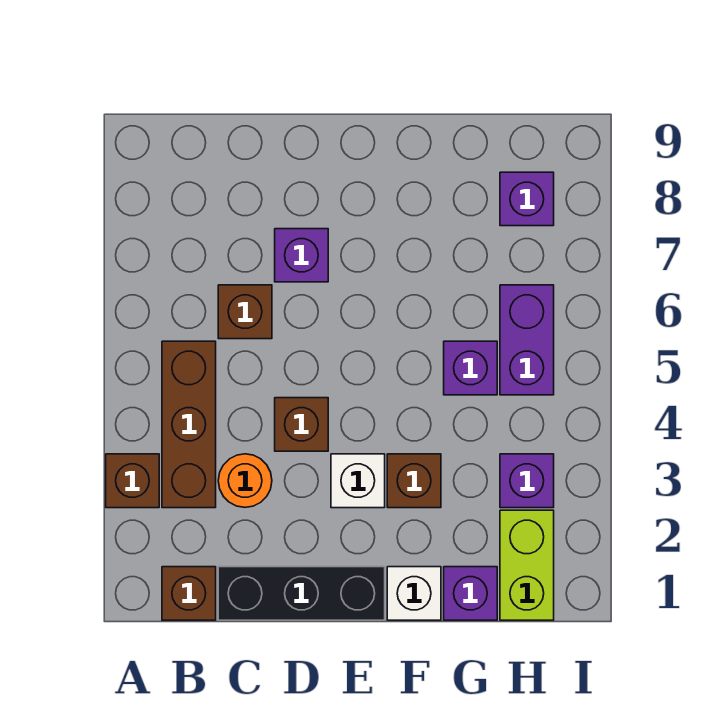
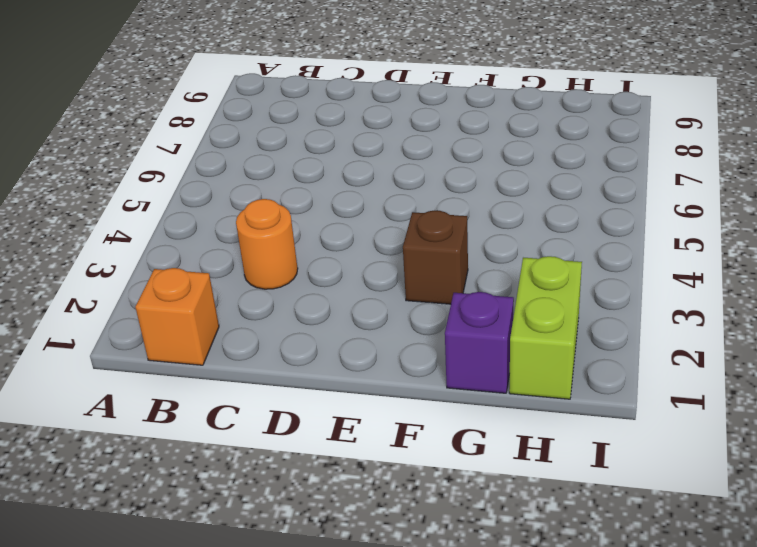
orange brick B1 level 1 -> brown brick B1 level 1
none -> brown brick A3 level 1
none -> brown brick B3:B5 level 1
none -> black brick C1:E1 level 1

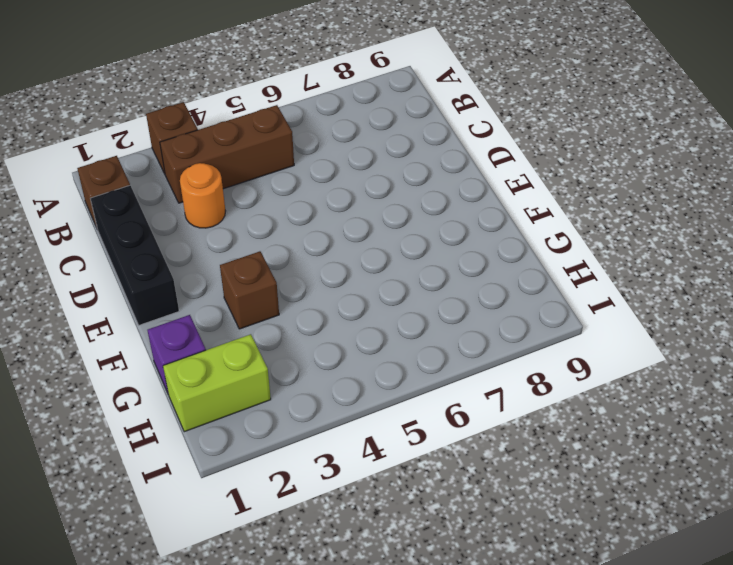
none -> brown brick C6 level 1
none -> brown brick D4 level 1
none -> purple brick D7 level 1

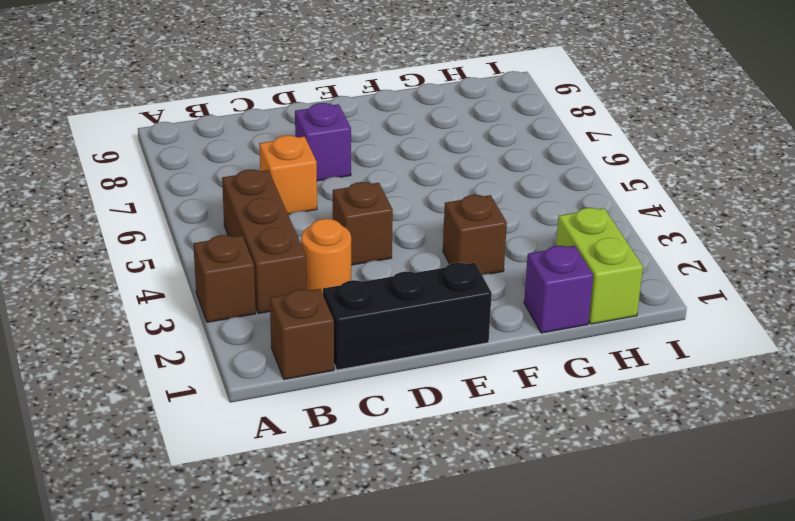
orange brick C6 level 1 -> brown brick C6 level 1
none -> white brick E3 level 1
none -> white brick F1 level 1
none -> purple brick G5 level 1

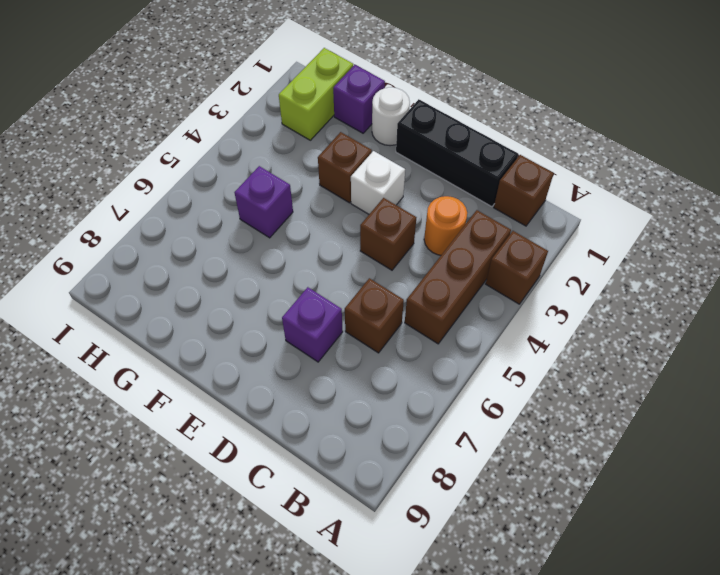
white round brick F1 level 1 -> white brick F1 level 1
none -> purple brick H3 level 1
none -> purple brick H5:H6 level 1
none -> purple brick H8 level 1

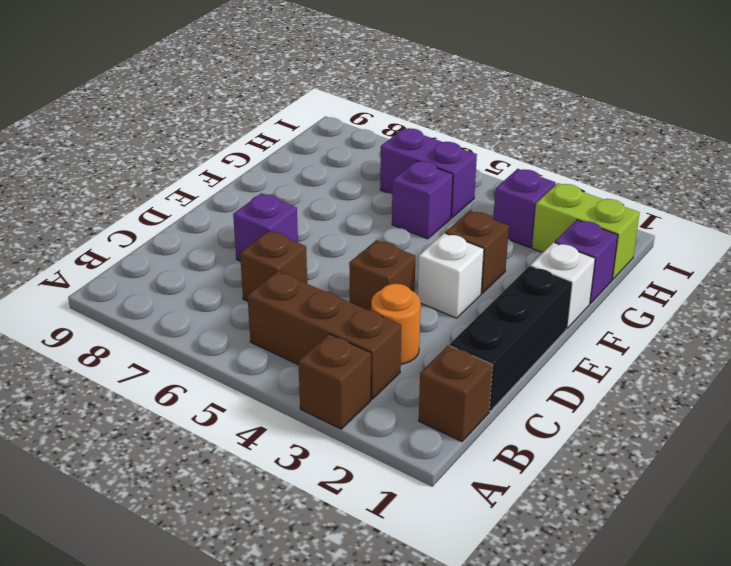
none -> purple brick H8 level 1

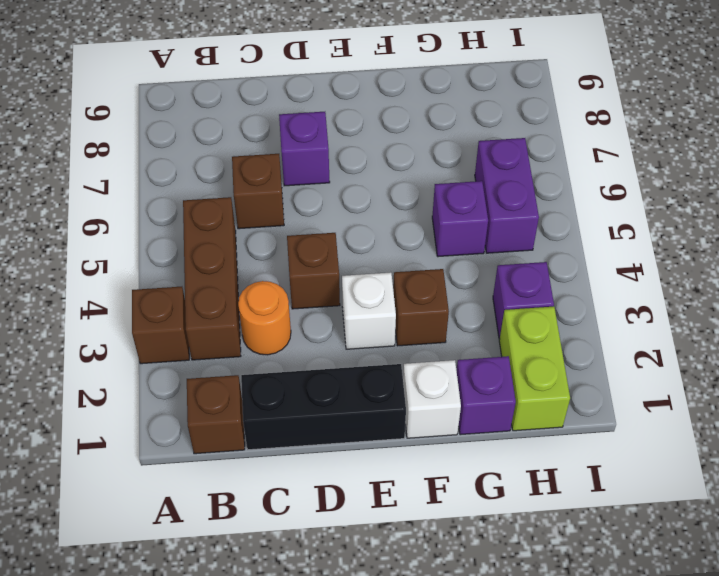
none -> purple brick H8 level 1

